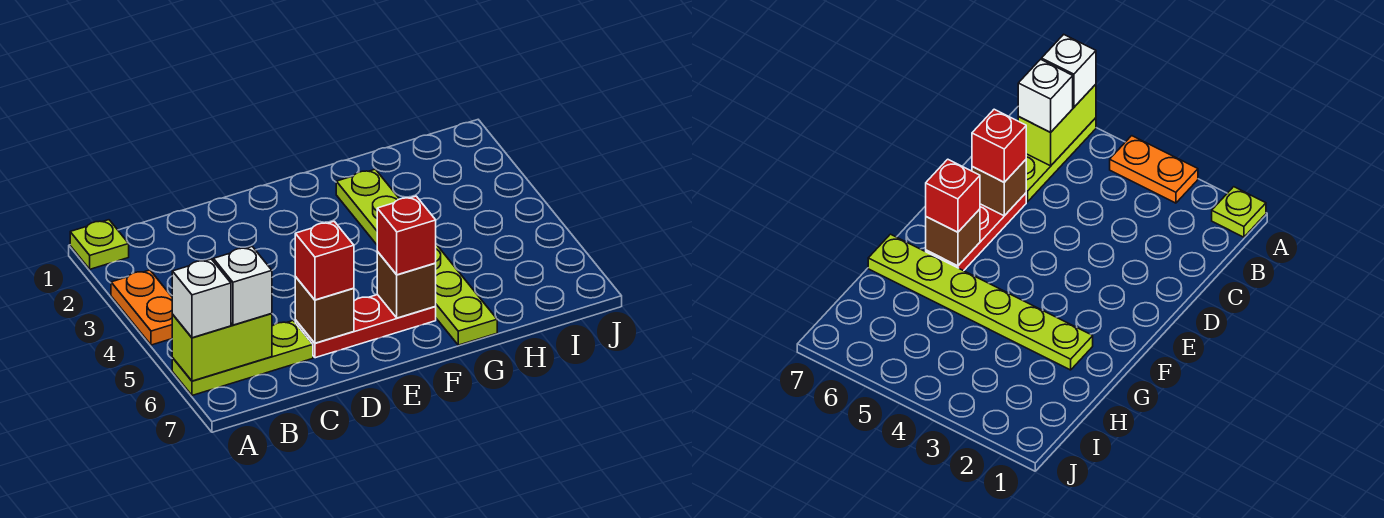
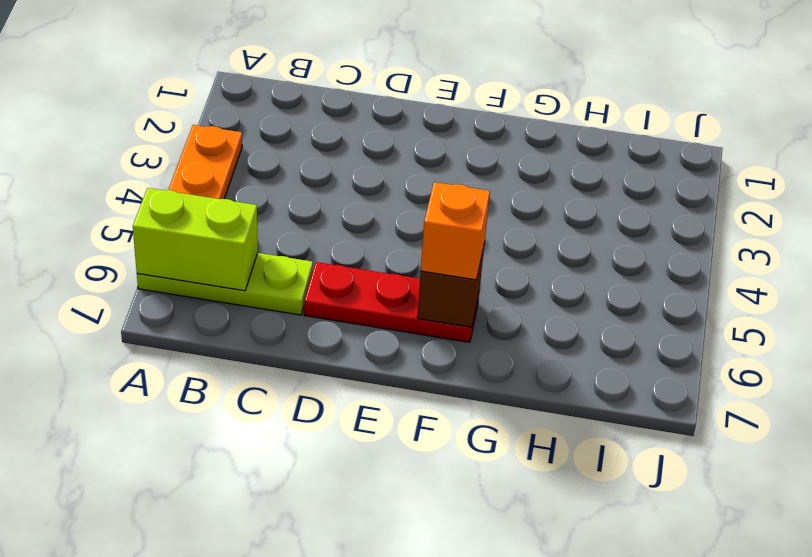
orange brick F6 level 3 -> red brick F6 level 3
none -> lime plate A1 level 1
none -> lime plate G2:G7 level 1
none -> brown brick D6 level 2

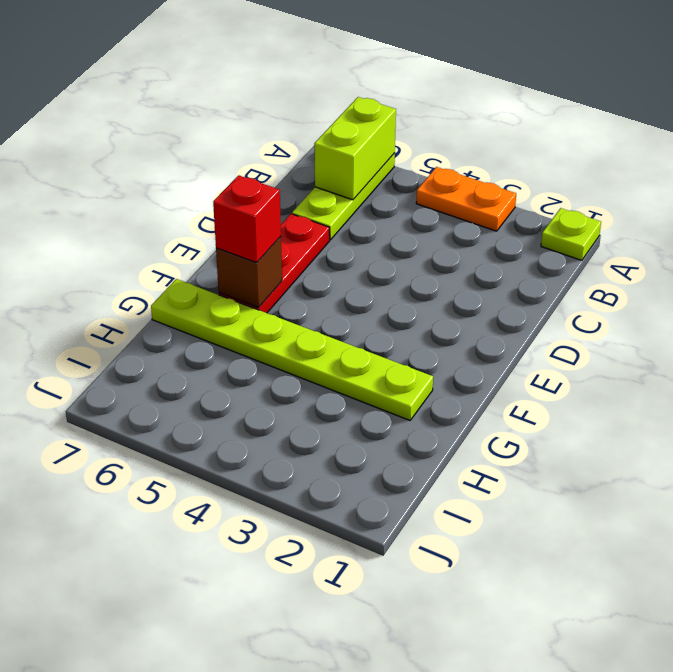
none -> brown brick D6 level 2
none -> white brick A6 level 3
none -> white brick B6 level 3

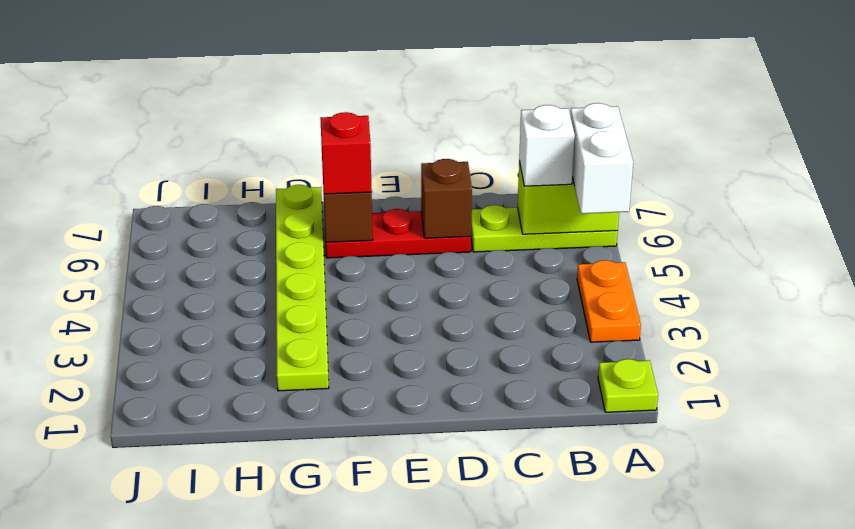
white brick A5:A6 level 3 -> white brick A6 level 3
none -> red brick D6 level 3

